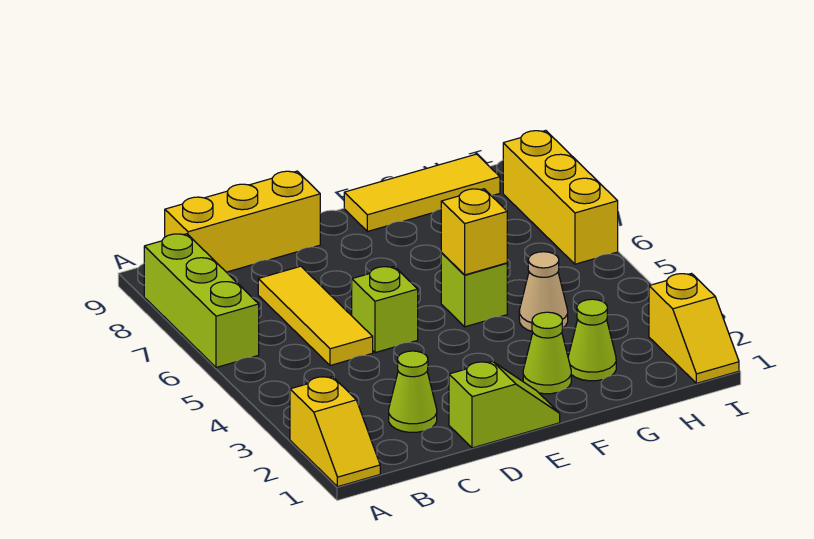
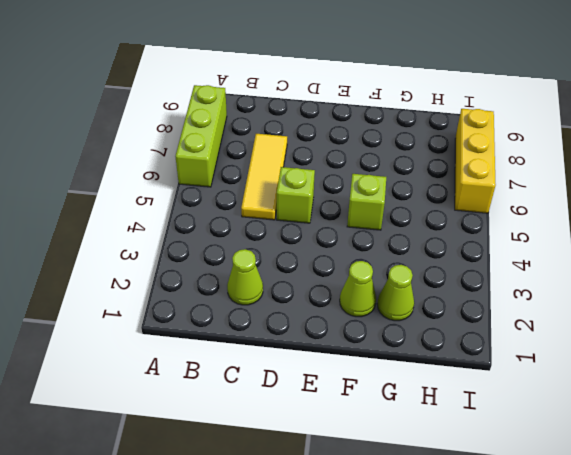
none -> yellow slope A1:A2 level 1 top 2
none -> yellow brick B9:D9 level 1
none -> lime slope D1:E1 level 1 top D

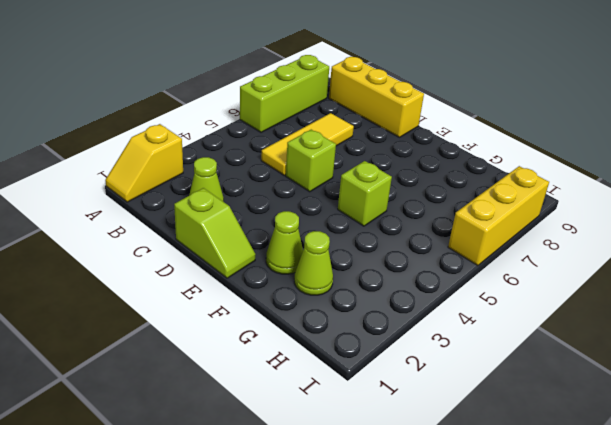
none -> yellow tile F9:H9 level 1
none -> tan cone G4 level 1
none -> yellow slope I1:I2 level 1 top 2

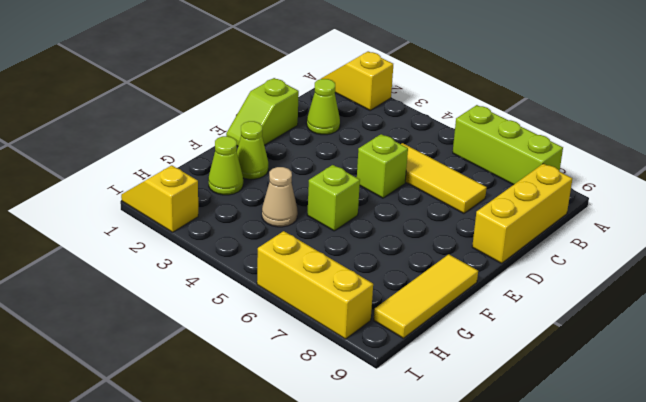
none -> yellow brick F5 level 2

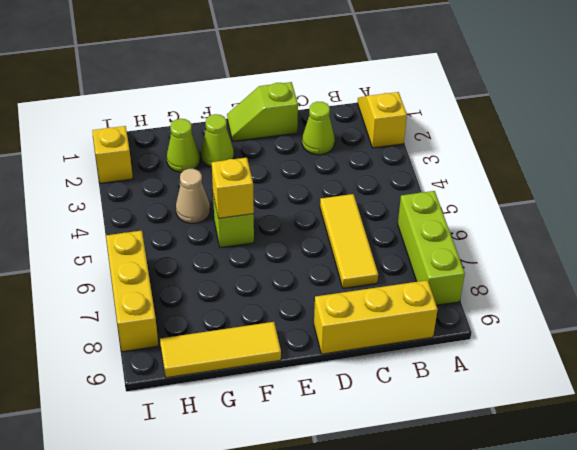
none -> lime brick D5 level 1

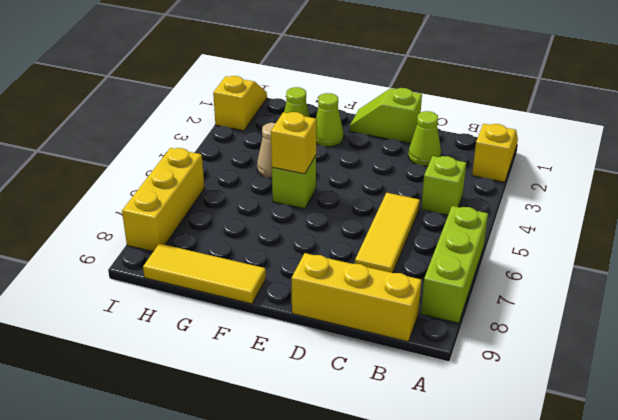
lime brick B4 level 1 -> lime brick D5 level 1

